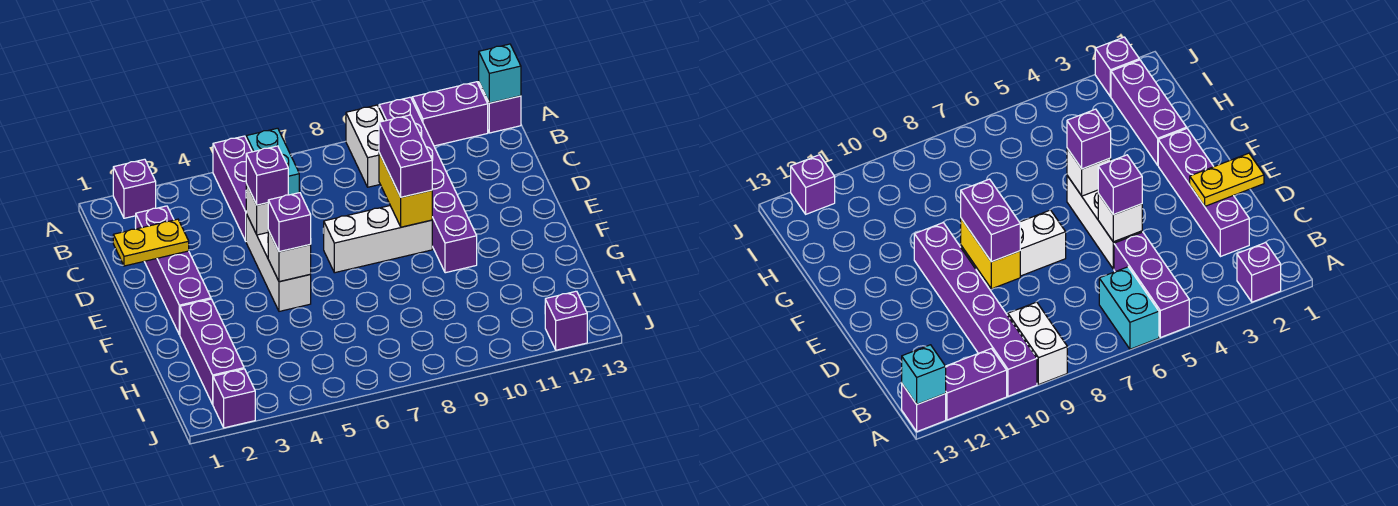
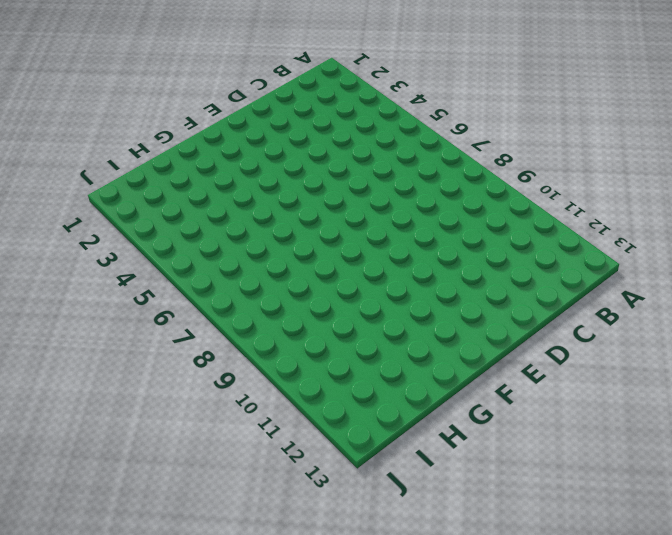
none -> purple brick A2 level 1
none -> purple brick A5:C5 level 1
none -> cyan brick A6:B6 level 1

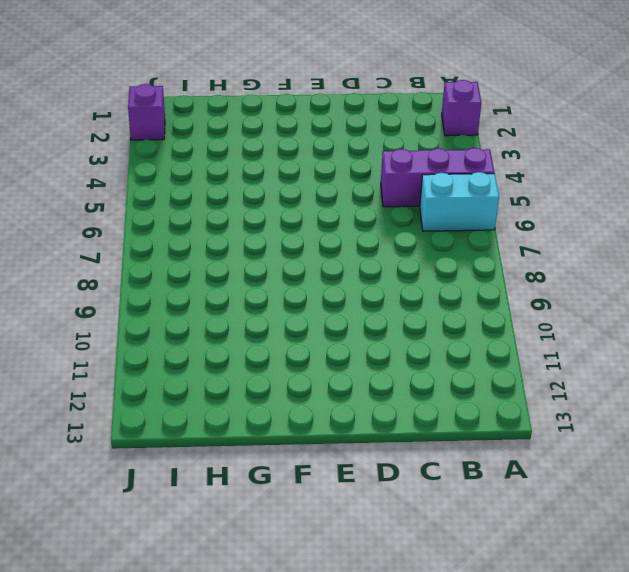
none -> white brick A9:B9 level 1
none -> purple brick A10:F10 level 1
none -> purple brick A11:A12 level 1

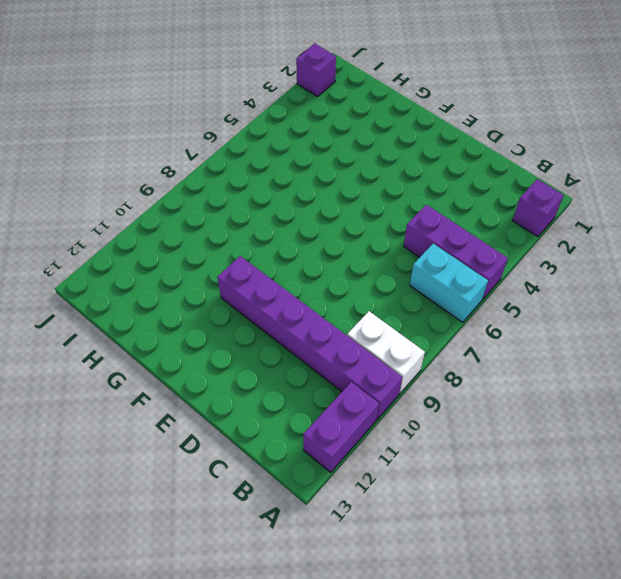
none -> purple brick A13 level 1
none -> purple brick C2:F2 level 1
none -> white brick D5:F5 level 1

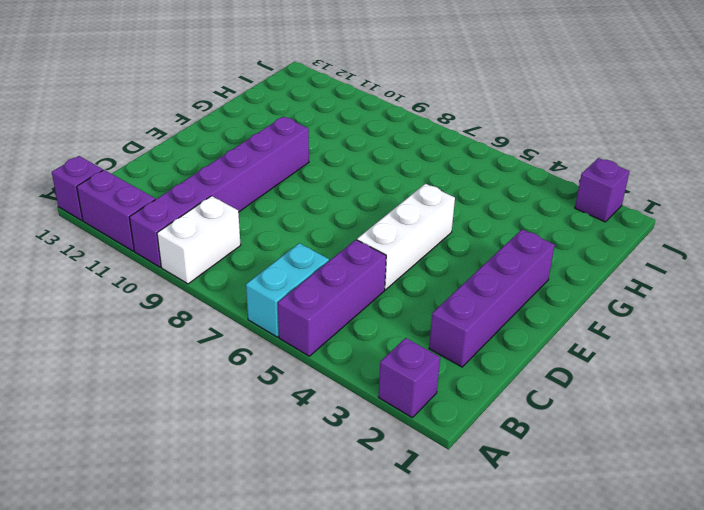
none -> white brick E7:E9 level 1
none -> purple brick G2:I2 level 1
none -> purple brick J12 level 1

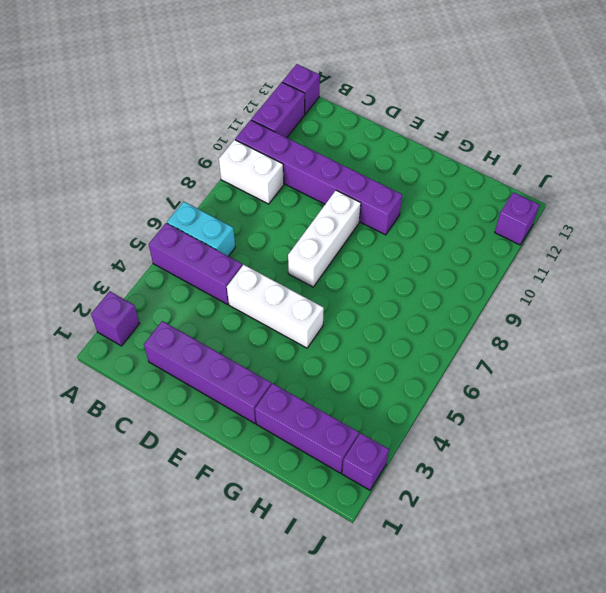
none -> cyan brick A13 level 2
none -> yellow plate D1:D2 level 2
none -> white brick D5 level 2

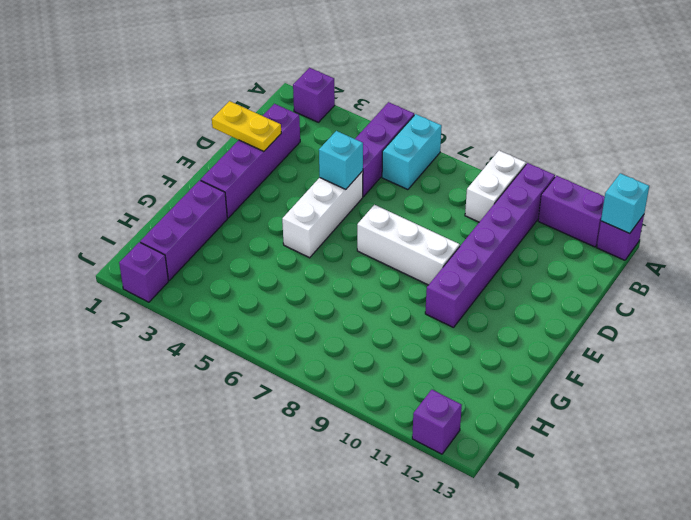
cyan brick D5 level 2 -> white brick D5 level 2
none -> yellow brick D9:E9 level 2
none -> white brick F5 level 2
none -> purple brick D5 level 3

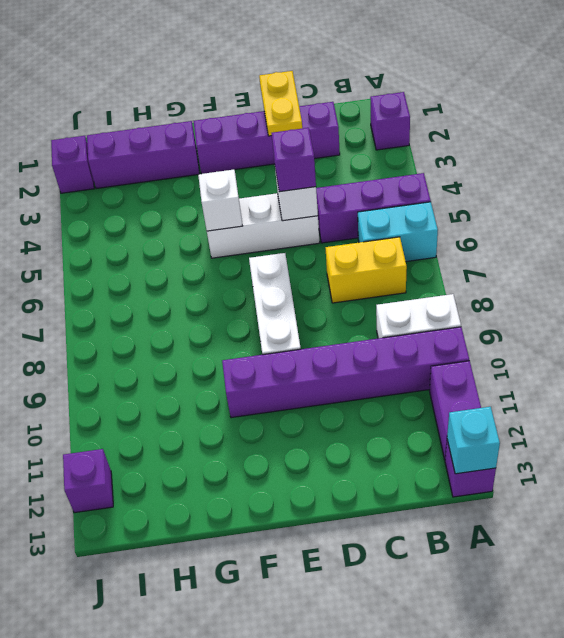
yellow brick B7:C7 level 1 -> yellow brick D9:E9 level 2
none -> purple brick D9:E9 level 3
none -> purple brick F5 level 3

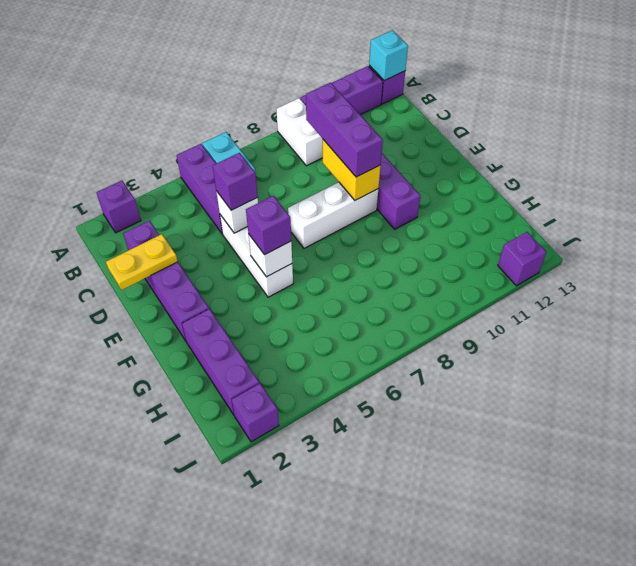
purple brick C9:E9 level 3 -> purple brick D9:E9 level 3

